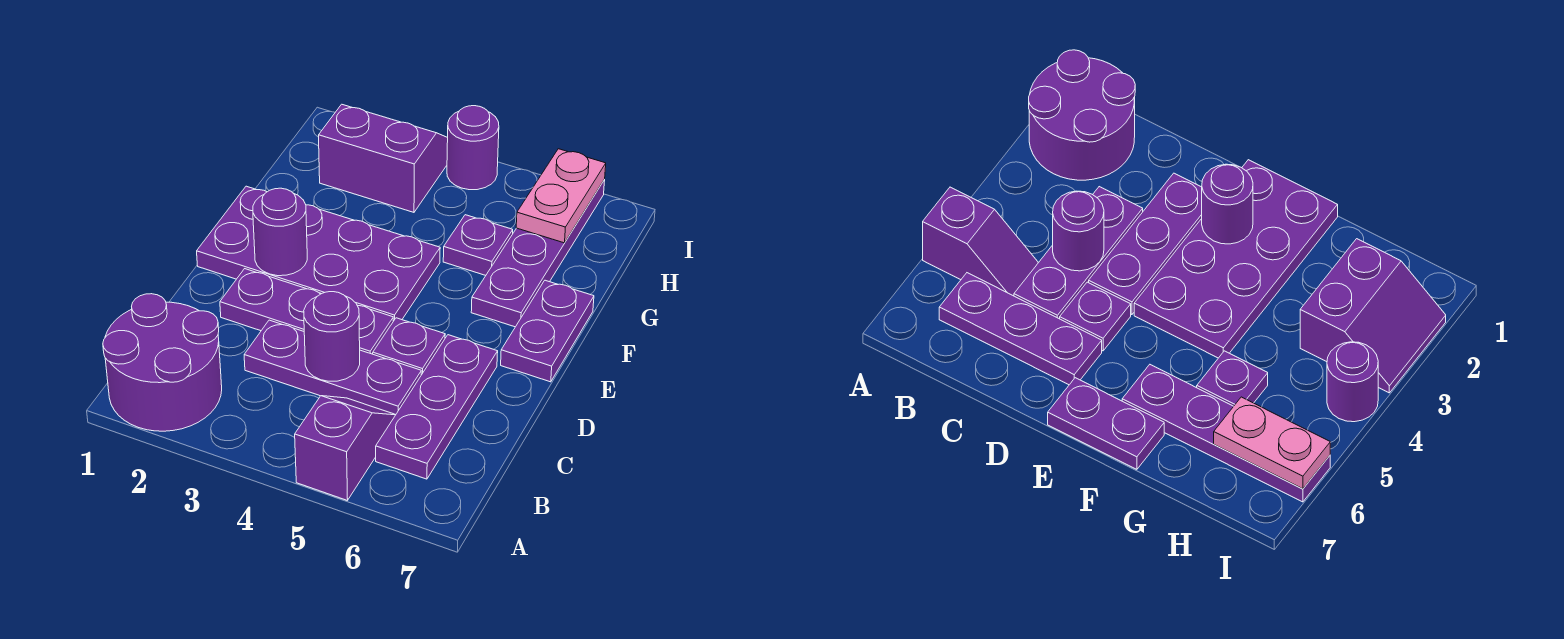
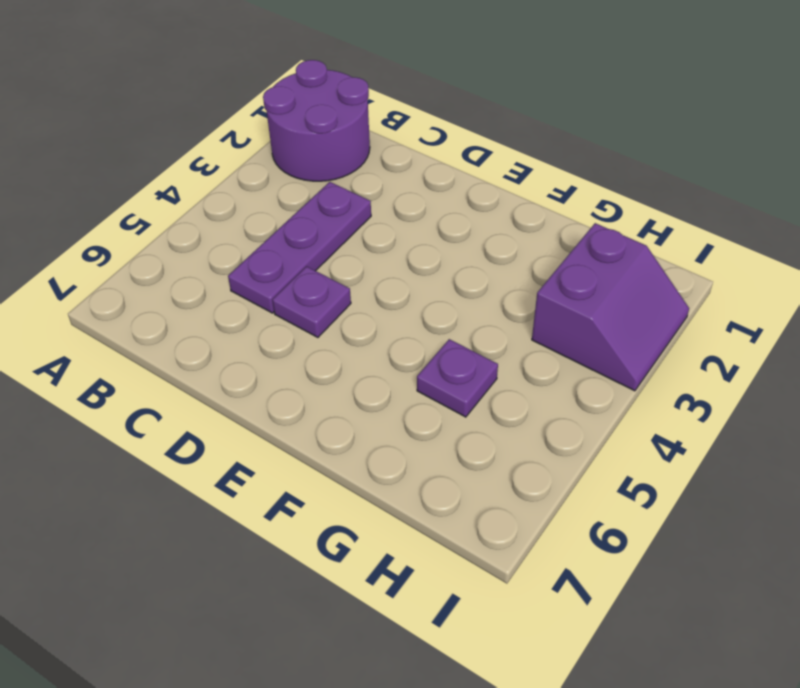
none -> purple slope A5:B5 level 1 top A
none -> purple plate B6:D6 level 1
none -> purple plate D2:D4 level 1

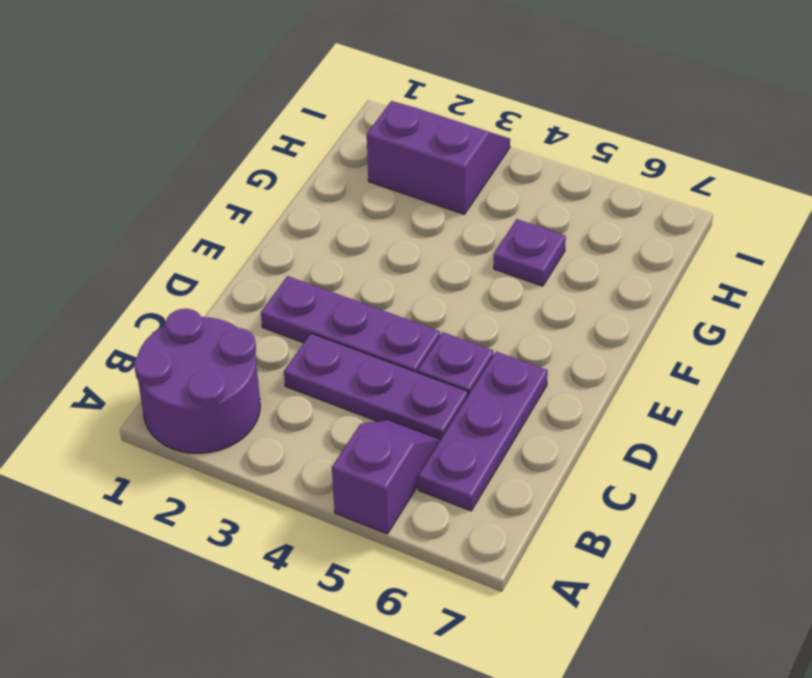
none -> purple plate E1:F4 level 1
none -> purple plate E7:F7 level 1
none -> purple plate F6:I6 level 1

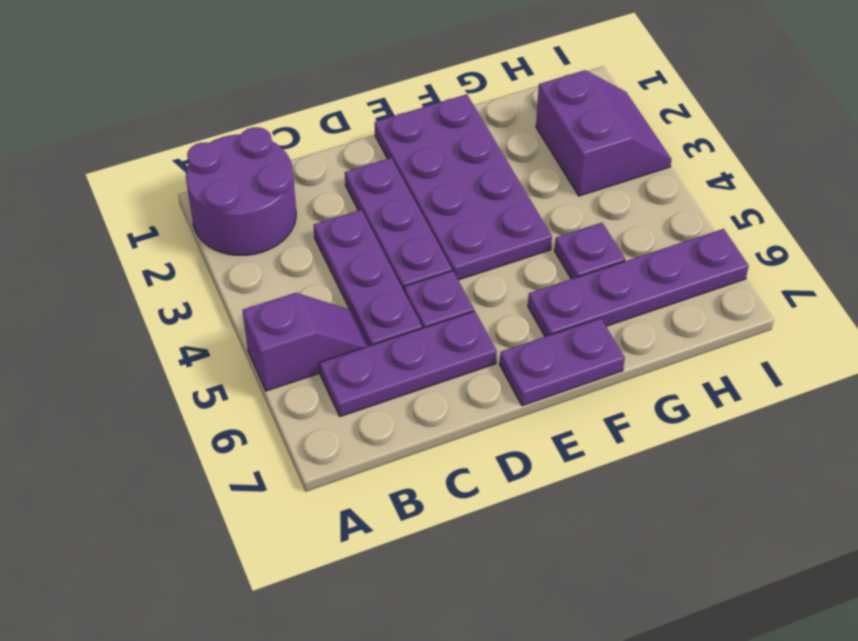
none -> purple round brick I4 level 1
none -> purple round brick C4 level 2
none -> purple round brick E2 level 2

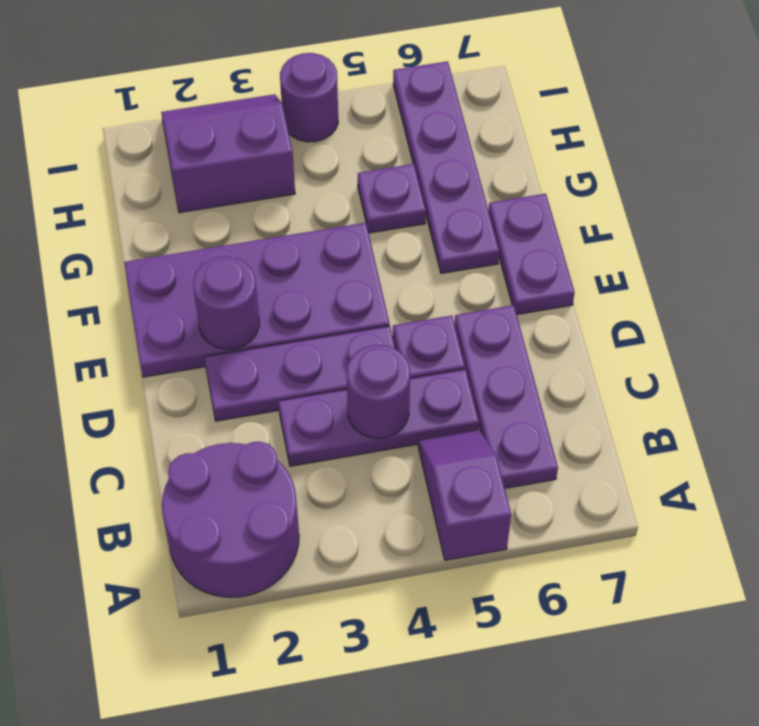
none -> pink plate H6:I6 level 2

